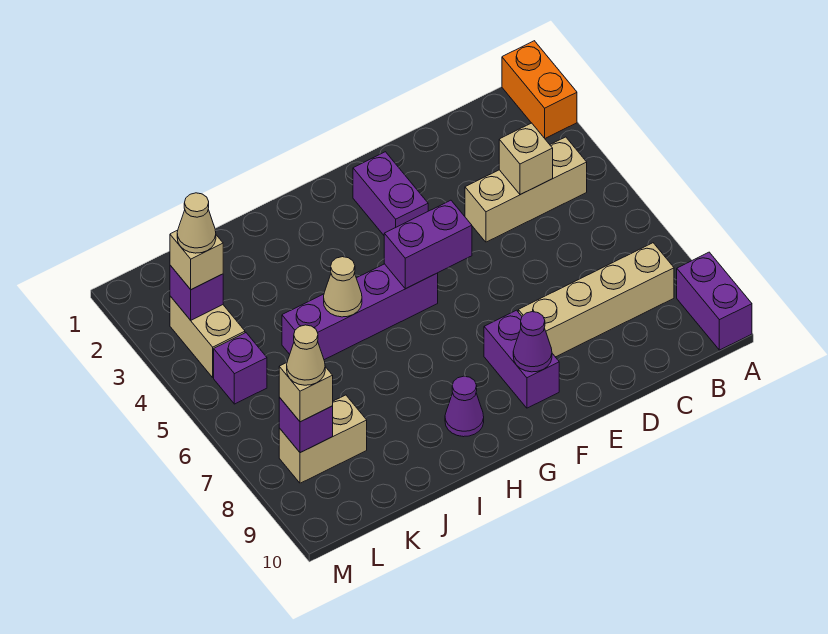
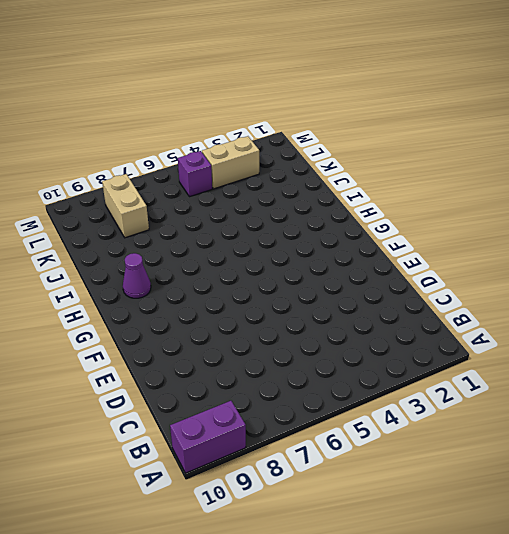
none -> orange brick A1:A2 level 1
none -> tan brick B4:D4 level 1
none -> tan brick B8:E8 level 1

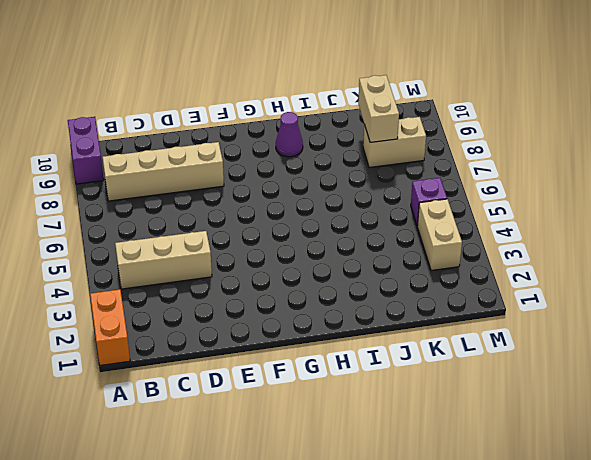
tan brick K8:K9 level 2 -> none
none -> purple brick F2:F3 level 1
none -> purple brick F8:F9 level 1
none -> purple brick G5:J5 level 1

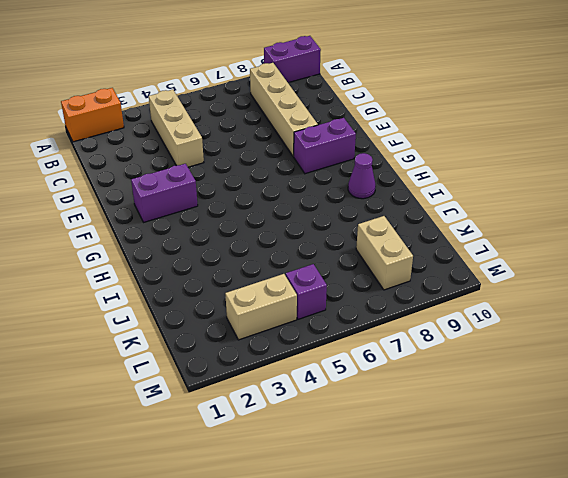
none -> purple brick G5:J5 level 1
none -> tan brick C4 level 2
none -> purple brick F5:G5 level 2

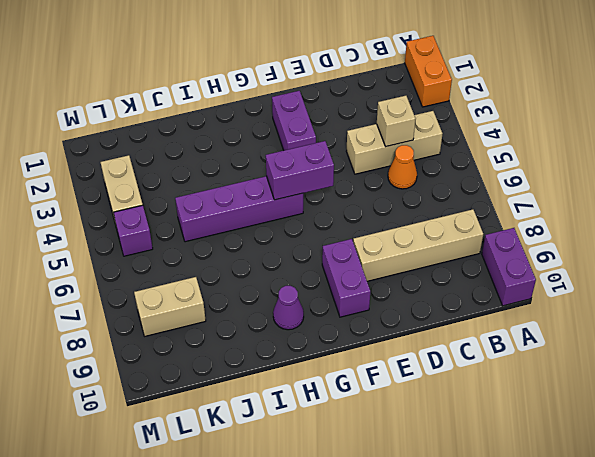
orange cone C5 level 1 -> none
none -> purple cone F9 level 2
none -> tan cone I5 level 2
none -> purple brick L3 level 2

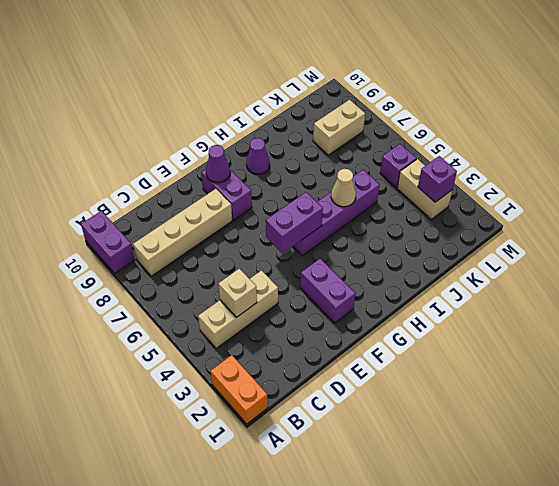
none -> purple brick L8 level 2
none -> tan brick L3 level 3
none -> tan brick L8 level 3

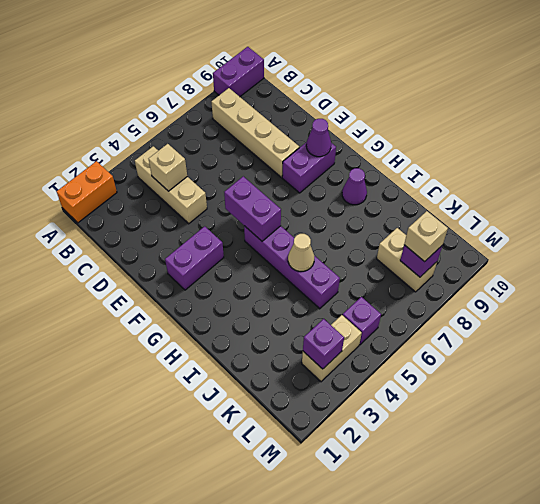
none -> tan brick L3 level 3
none -> tan cone L3 level 4
none -> tan cone L8 level 4

